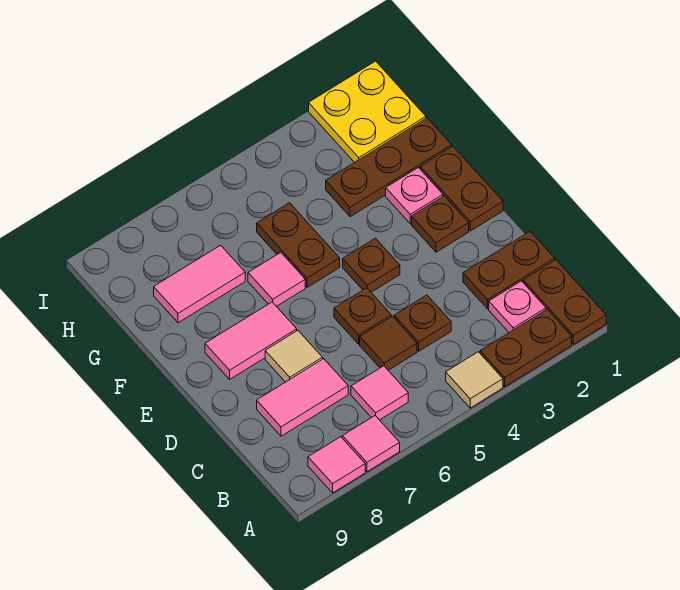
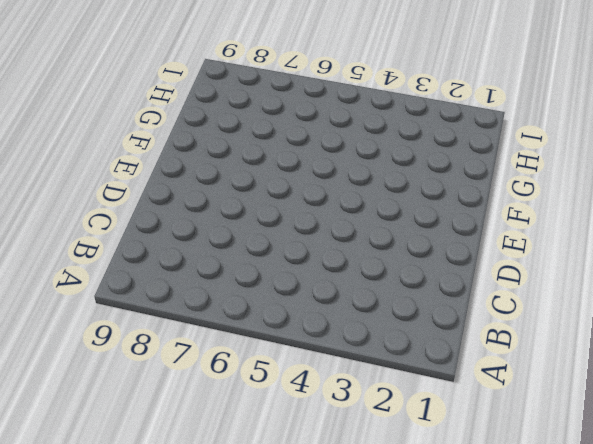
none -> brown plate A1:B1 level 1
none -> brown plate A2:A3 level 1
none -> tan tile A4 level 1

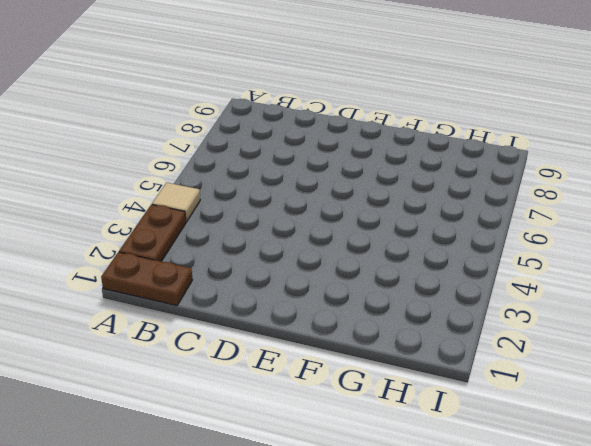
none -> pink tile A7 level 1
none -> pink tile A8 level 1
none -> pink plate B2 level 1

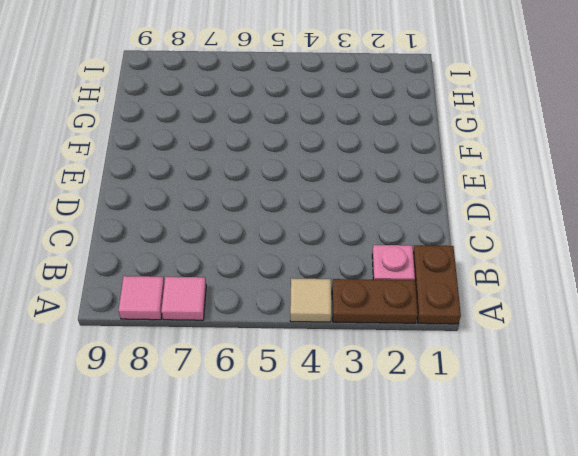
none -> pink tile B6 level 1
none -> brown plate C1:C2 level 1
none -> brown plate C4 level 1

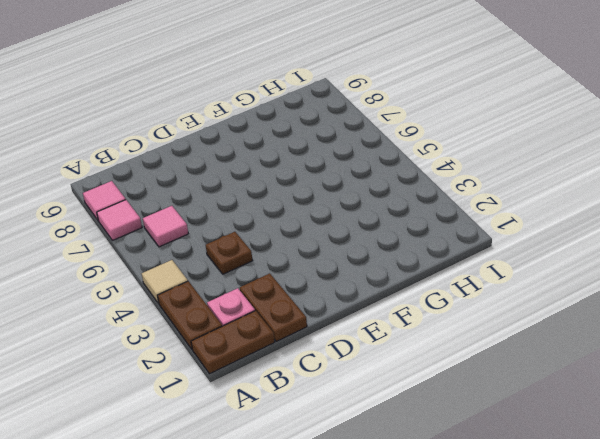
none -> brown tile C5 level 1
none -> pink tile C7:C8 level 1
none -> brown plate D5 level 1

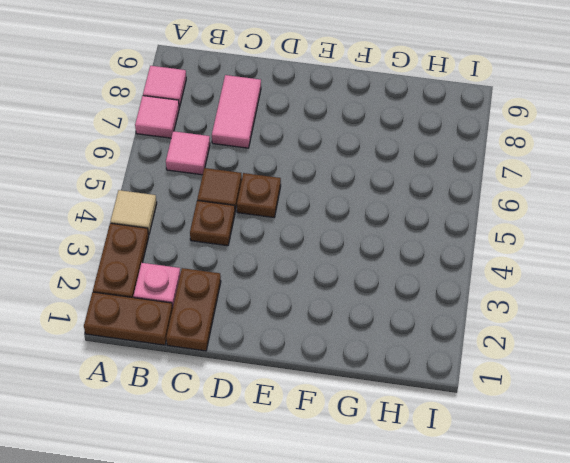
none -> tan tile D7 level 1
none -> brown plate E1:F1 level 1
none -> brown plate E2 level 1

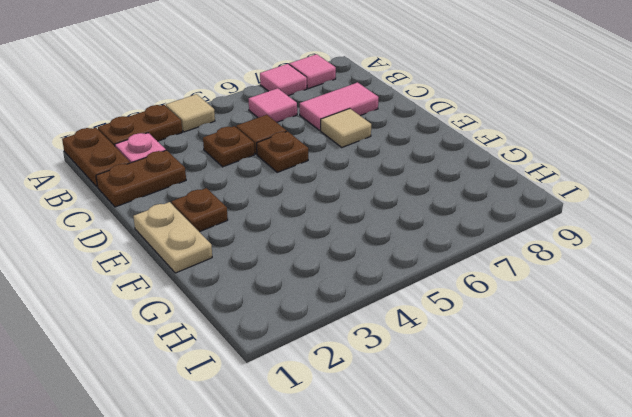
tan plate E1:F1 level 1 -> brown plate E1:F1 level 1
none -> brown plate E4 level 1
none -> pink tile E7:E8 level 1
none -> pink plate F2 level 1

